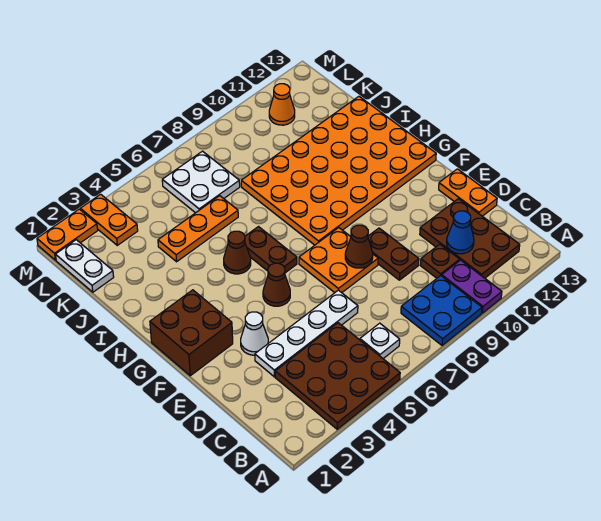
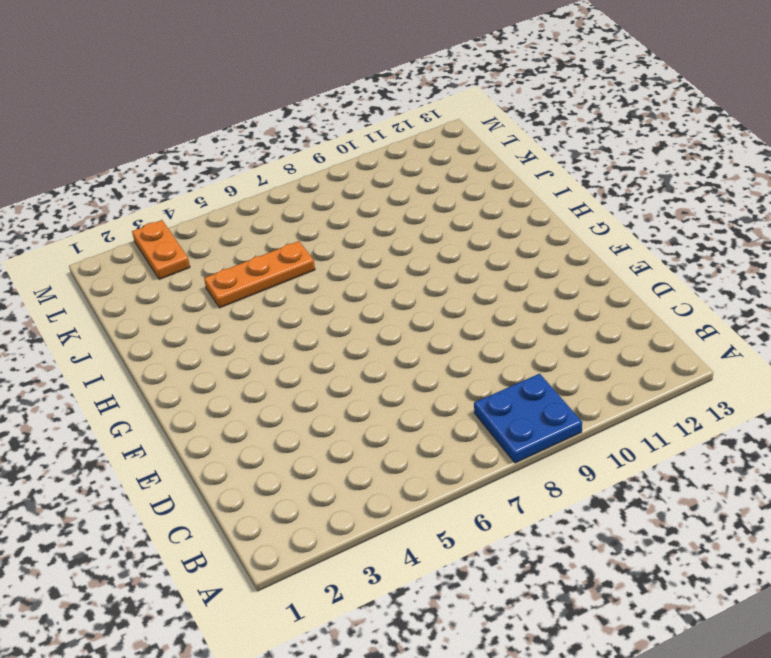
none -> brown plate A3:C5 level 1
none -> purple plate A10:B10 level 1
none -> white plate B6 level 1

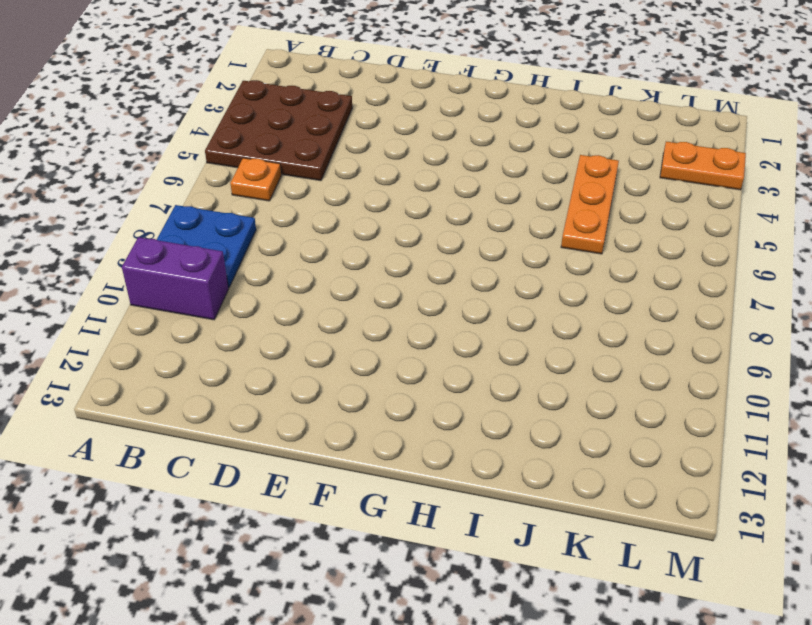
purple brick A10:B10 level 1 -> purple plate A10:B10 level 1
orange plate B6 level 1 -> white plate B6 level 1
none -> brown plate B11:D12 level 1
none -> brown plate C10 level 1
none -> white plate D3:D6 level 1

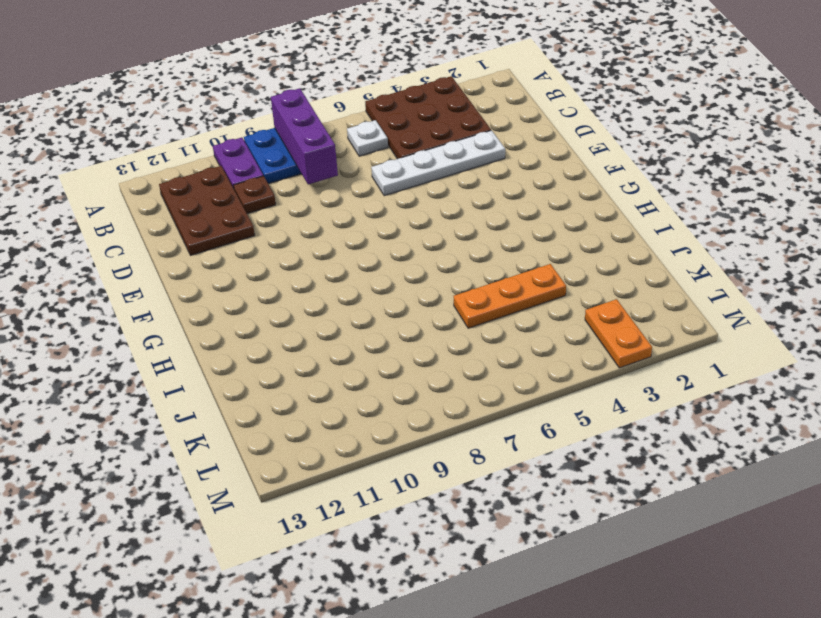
purple brick A8:C8 level 2 -> none
none -> brown plate D9:E9 level 1
none -> orange plate D13:E13 level 1
none -> white cone E3 level 1

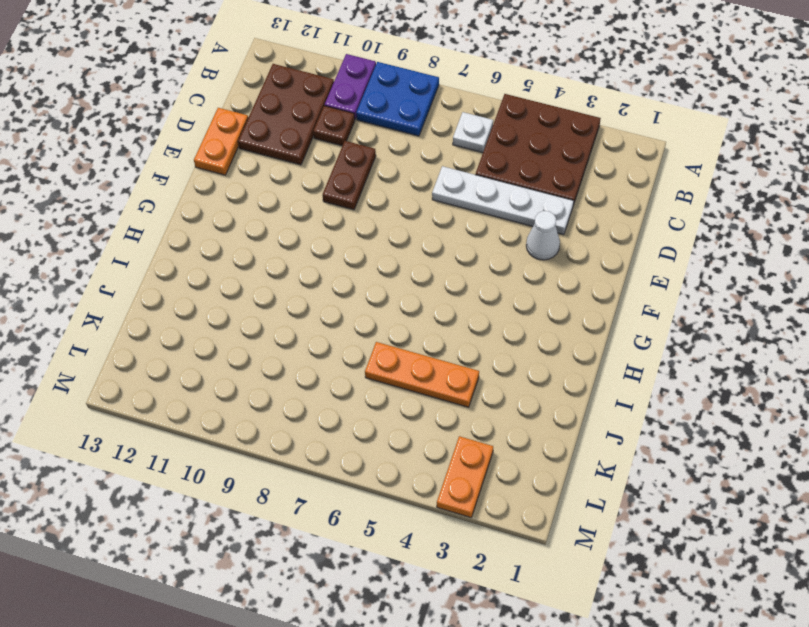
none -> orange plate E7:F8 level 1
none -> brown brick F1:G2 level 1
none -> brown cone F5 level 1

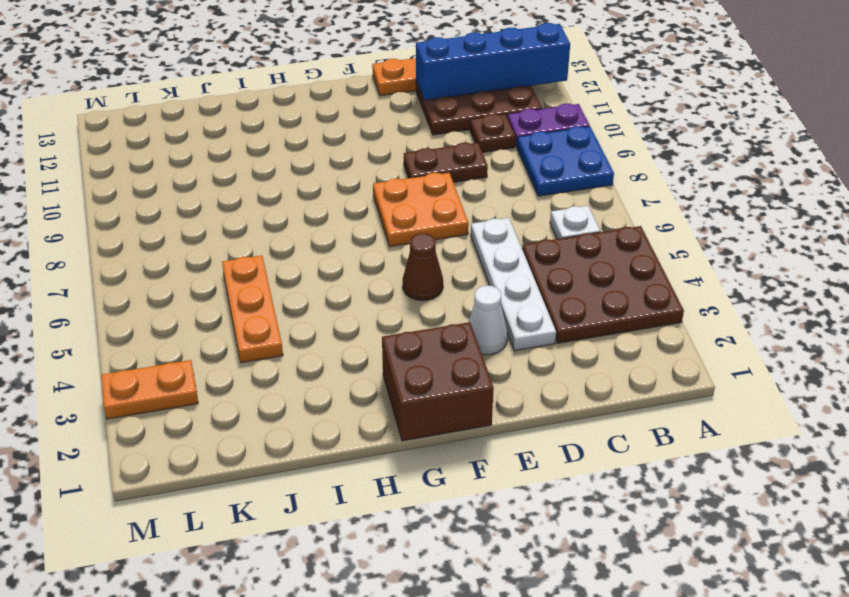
blue brick A12:D12 level 2 -> none
none -> brown plate G6:H6 level 1
none -> orange plate G8:J13 level 1
none -> brown cone H5 level 1

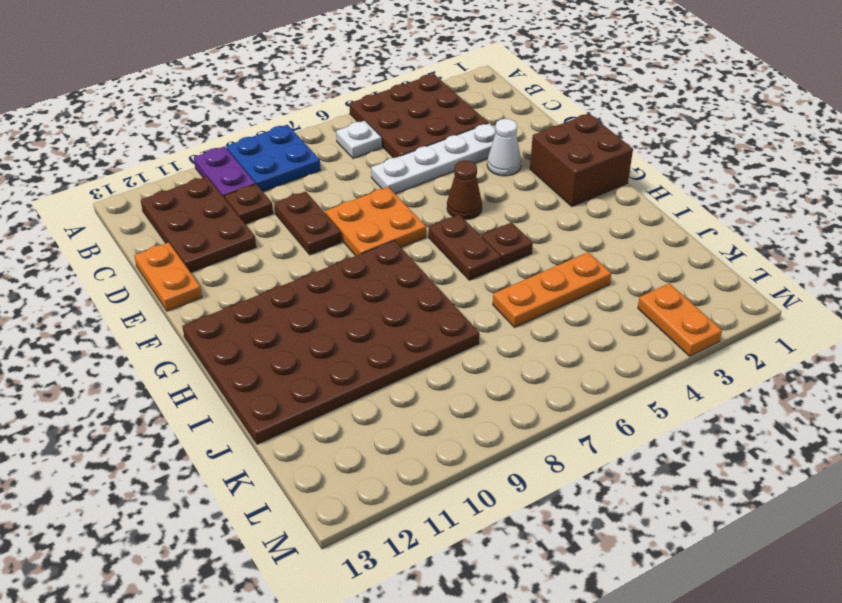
brown plate G8:J13 level 1 -> orange plate G8:J13 level 1
brown plate H5 level 1 -> brown cone H5 level 1
none -> white plate K1:L1 level 1
none -> white plate K6:L7 level 1
none -> orange cone L11 level 1

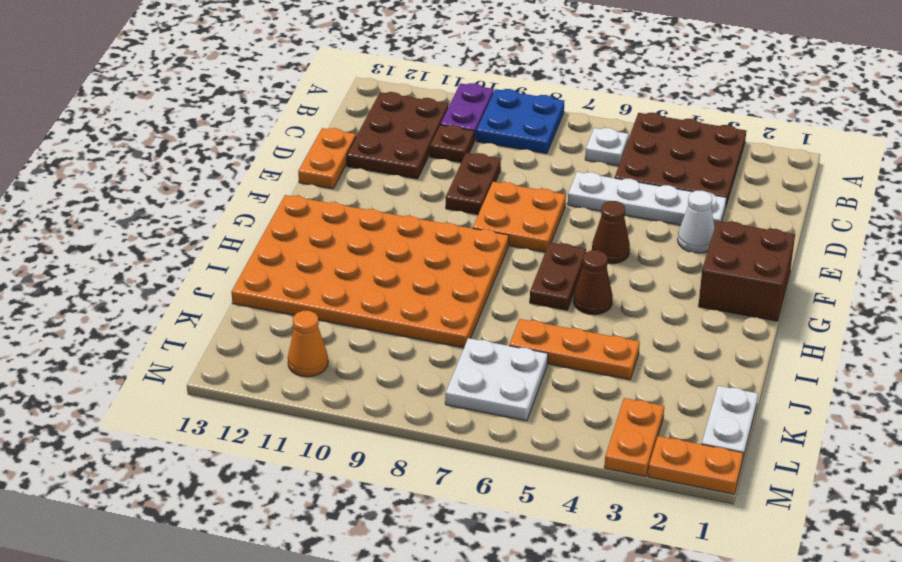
none -> blue cone C11 level 2
none -> brown cone E8 level 2

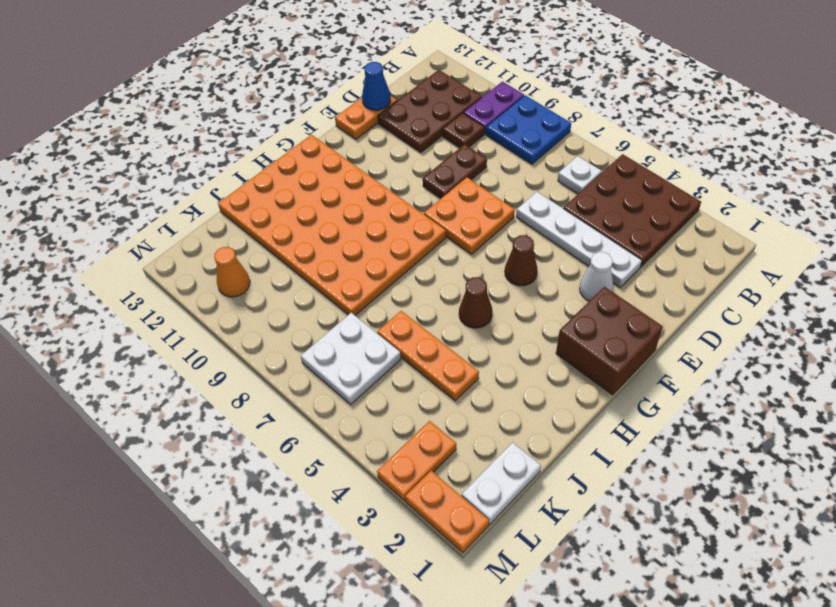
blue cone D13 level 2 -> blue cone C11 level 2
none -> brown plate G6:H6 level 1
none -> brown cone E8 level 2

